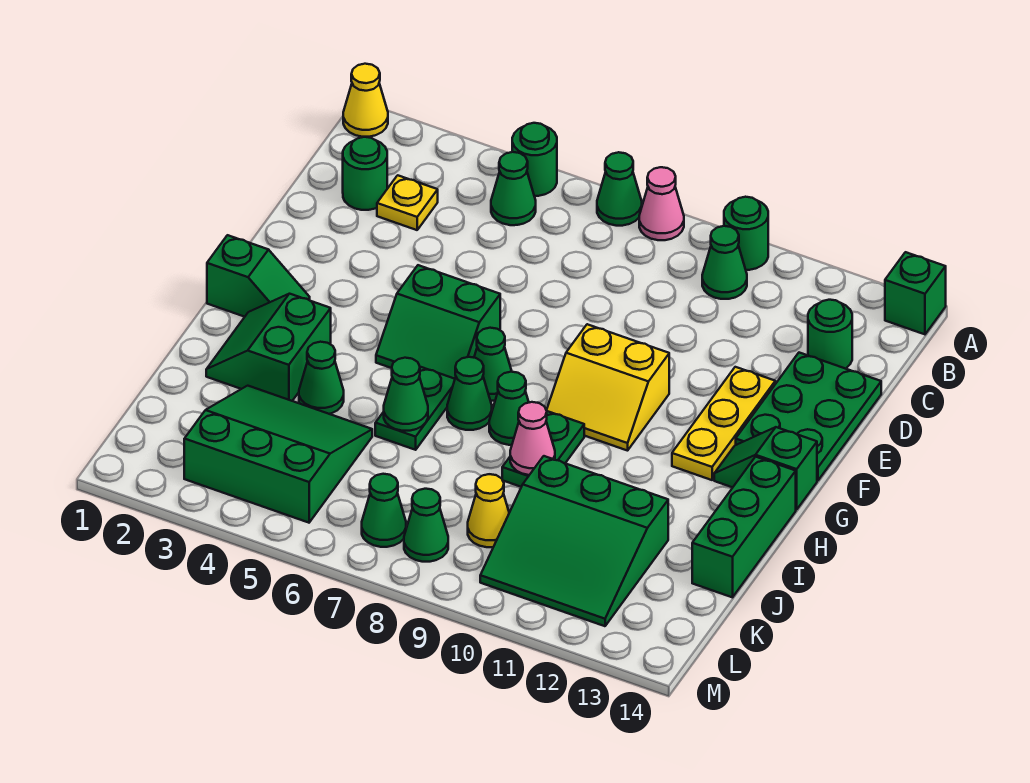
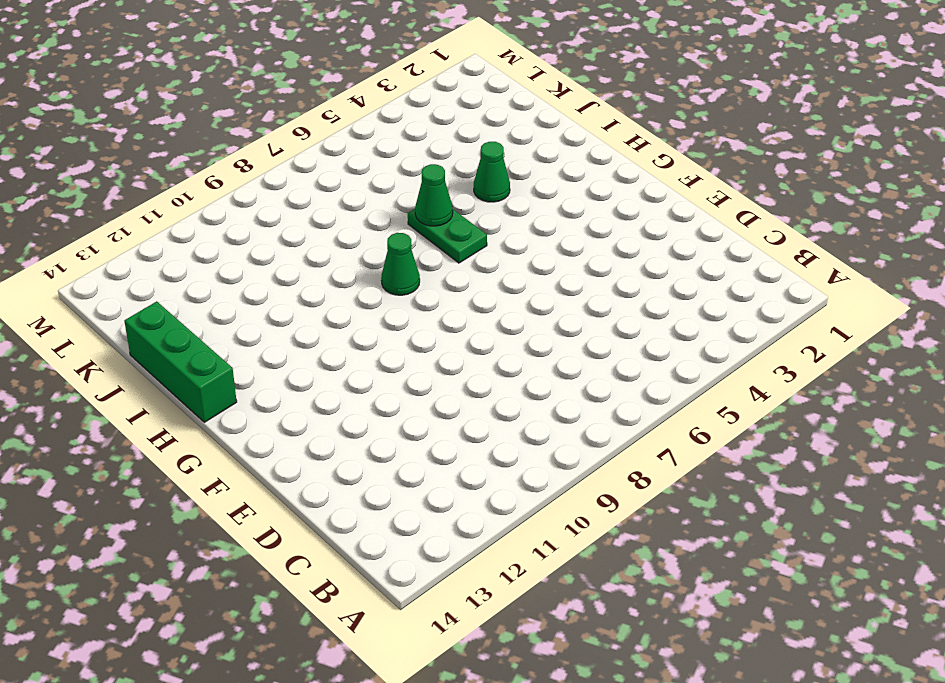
none -> yellow cone A1 level 1
none -> green round brick A5 level 1
none -> green cone A7 level 1
none -> pink cone A8 level 1

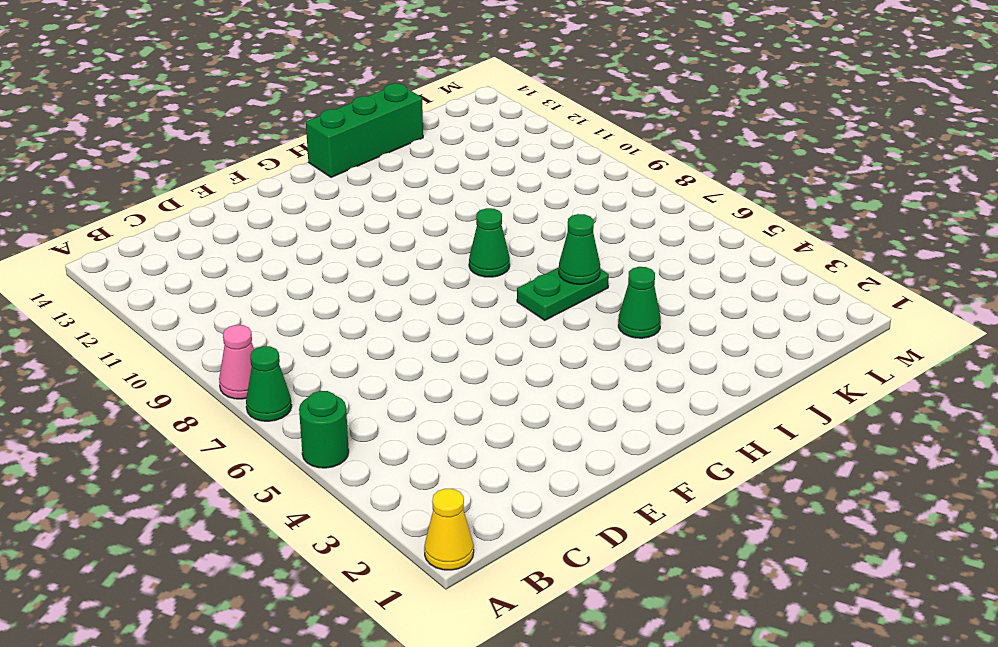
none -> green round brick A10 level 1
none -> green brick A14 level 1
none -> green cone B5 level 1
none -> green cone B10 level 1

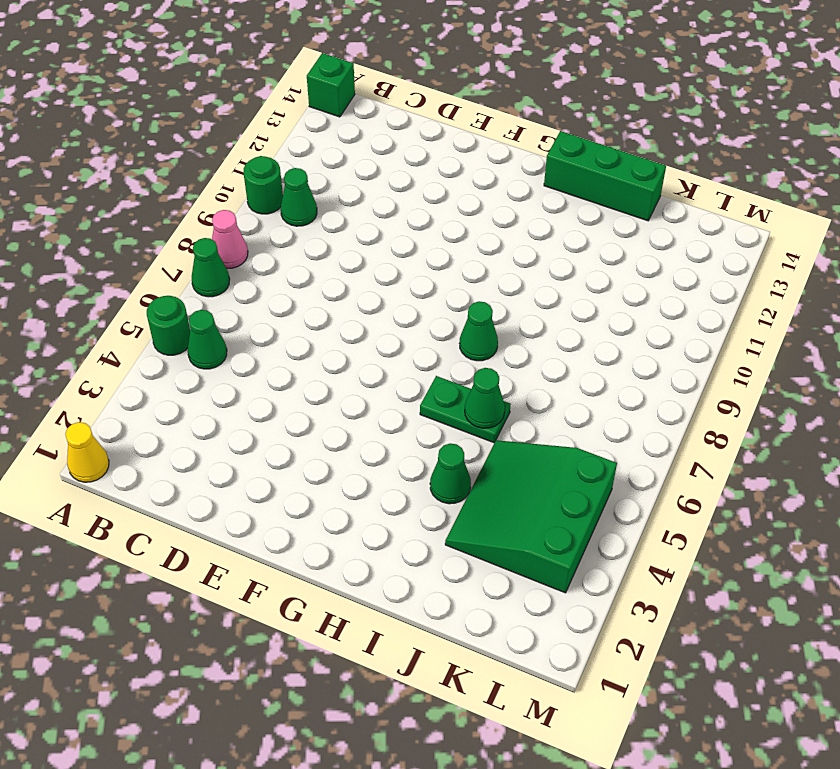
none -> green round brick C2 level 1
none -> yellow plate C3 level 1
none -> green round brick C13 level 1
none -> green plate D13:F14 level 1

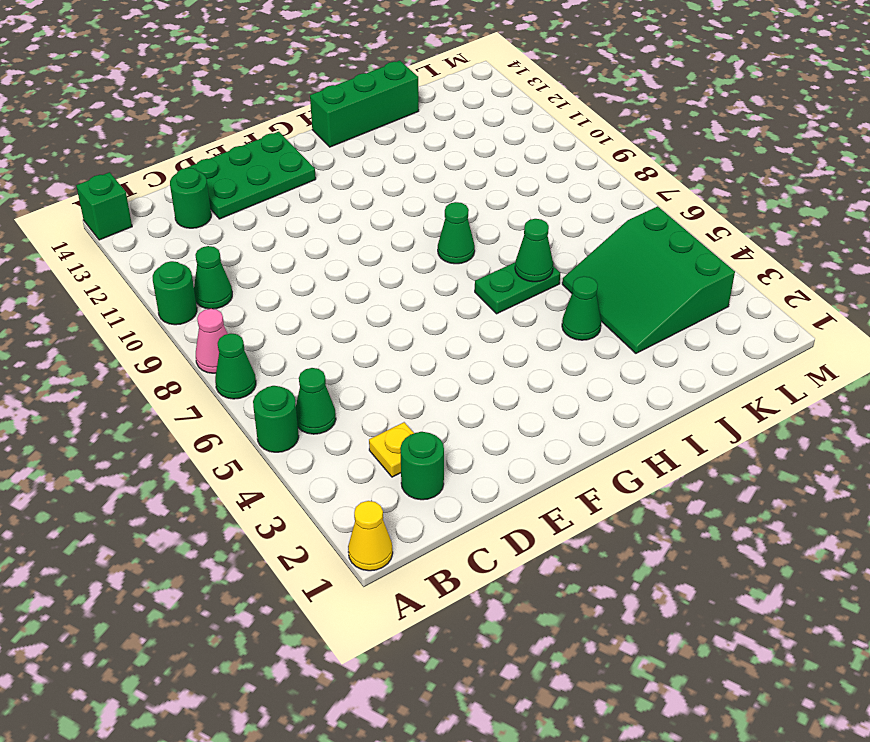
none -> yellow plate E12:G12 level 1
none -> green slope F5:G6 level 1 top F
none -> yellow slope F9:G10 level 1 top F
none -> green slope G1:G2 level 1 top 1

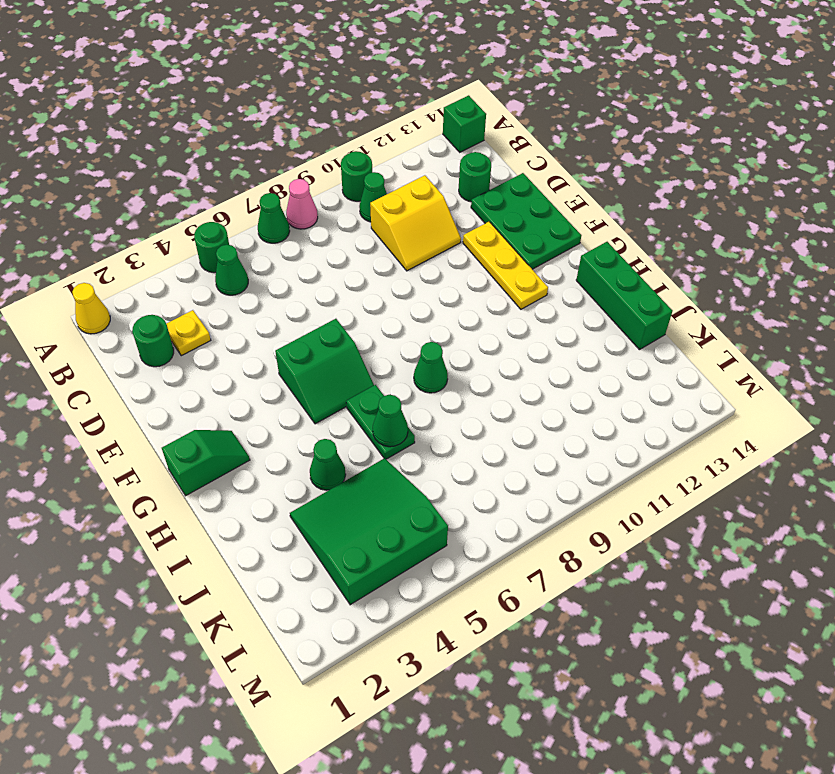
yellow slope C10:D11 level 1 top C -> yellow slope F9:G10 level 1 top F
none -> green cone G7 level 1
none -> green slope G13:G14 level 1 top 14
none -> green slope H2:I3 level 1 top 3
none -> green cone H7 level 1

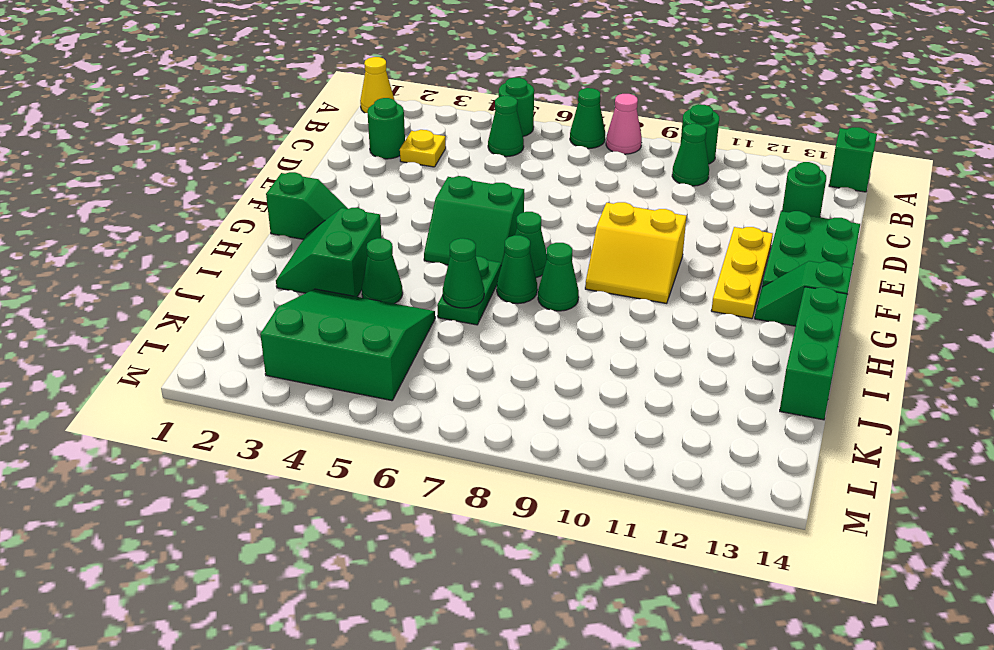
none -> green plate H9:I9 level 1
none -> green slope J10:L12 level 1 top J
none -> yellow cone K9 level 1
none -> green cone L7 level 1

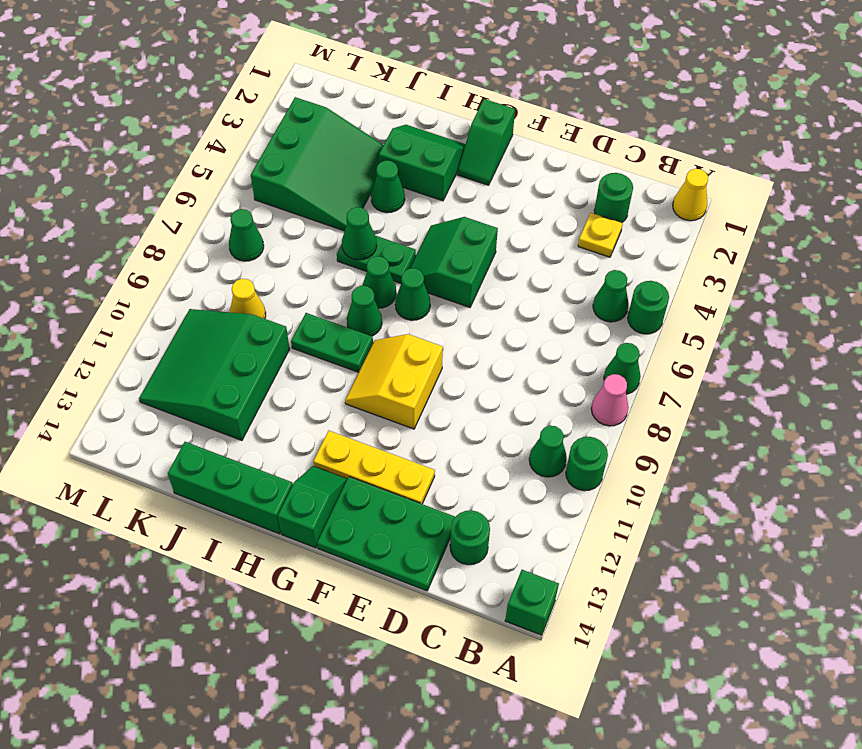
none -> green cone L8 level 1
none -> pink cone I9 level 2

